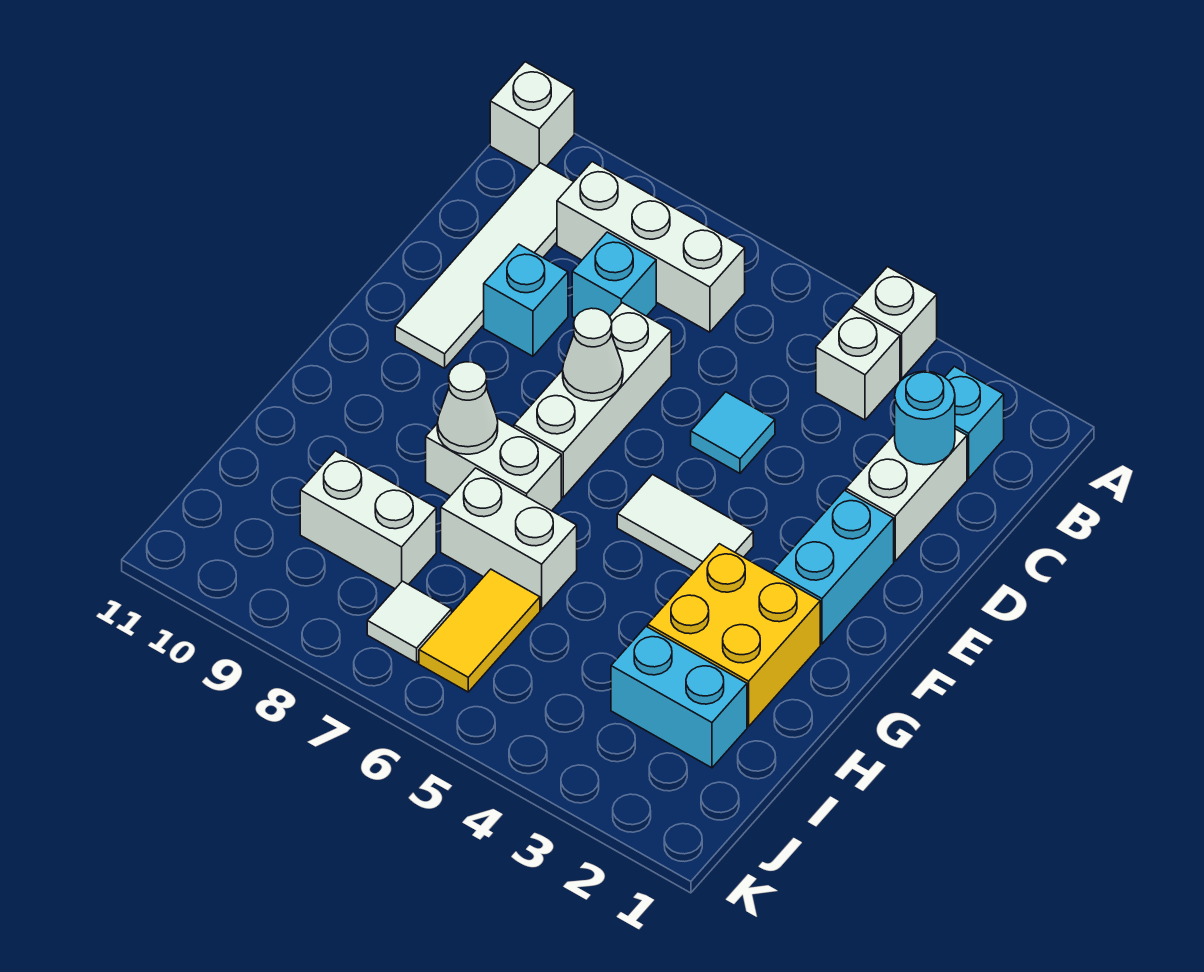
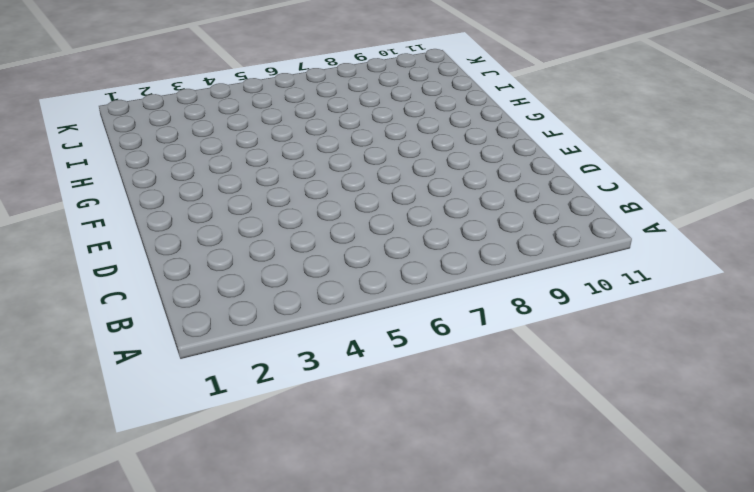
none -> white brick A4 level 1
none -> white brick A11 level 1
none -> cyan brick B2 level 1

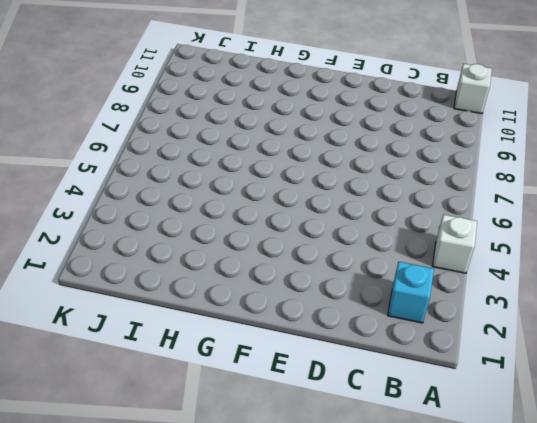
none -> white brick B4 level 1
none -> white brick B7:B9 level 1
none -> white tile B10:E10 level 1

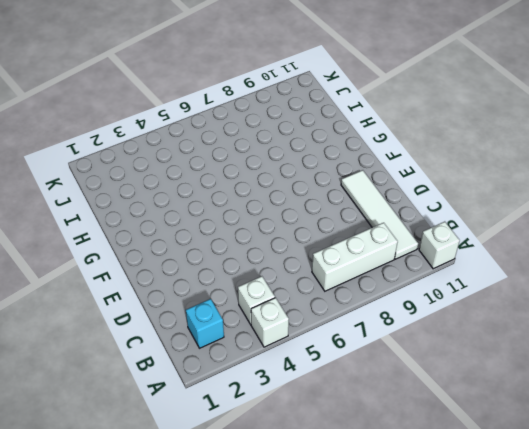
none -> white brick C2:D2 level 1
none -> cyan brick C8 level 1
none -> cyan tile D5 level 1

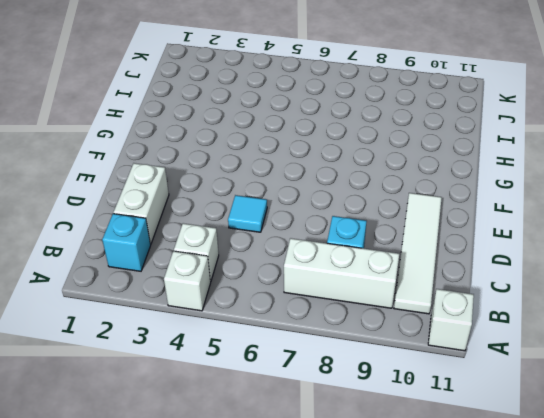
none -> white brick D7:F7 level 1
none -> cyan brick D9 level 1
none -> cyan brick E2:F2 level 1

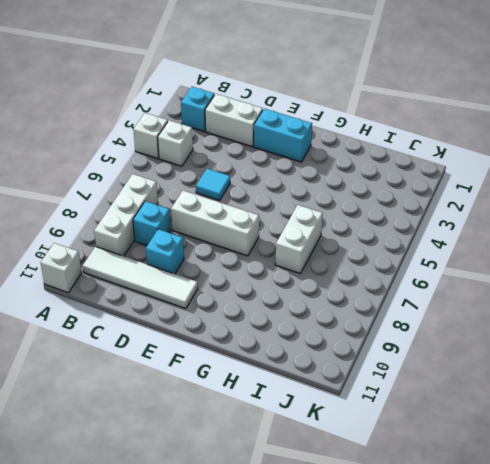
none -> white tile F4:F5 level 1
none -> yellow brick G2:H3 level 1
none -> white brick G7:G8 level 1

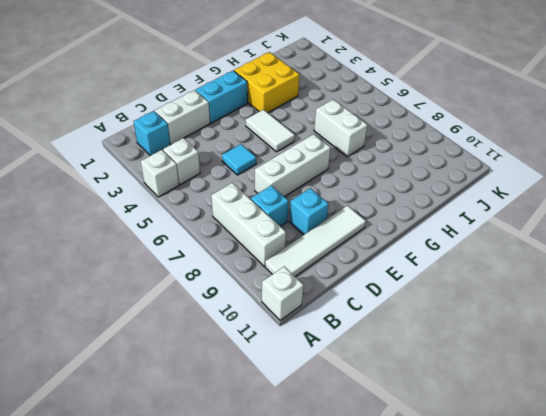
none -> white brick G7:G8 level 1
none -> cyan brick I2:I3 level 1
none -> yellow tile I6:J6 level 1

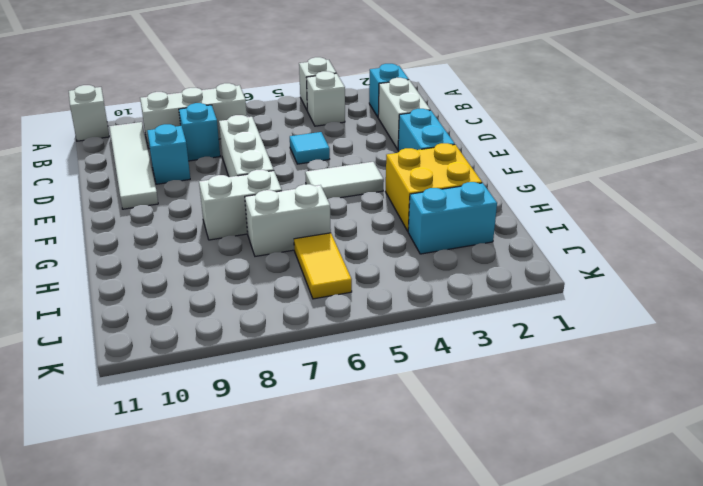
none -> white brick I8:I9 level 1
none -> white tile J7 level 1
none -> cyan round brick C2 level 2

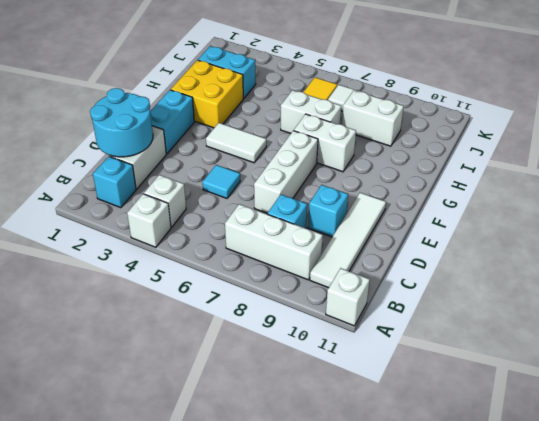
cyan round brick C1:D2 level 2 -> cyan round brick C2 level 2
none -> white cone E7 level 2
none -> white cone G8 level 2

